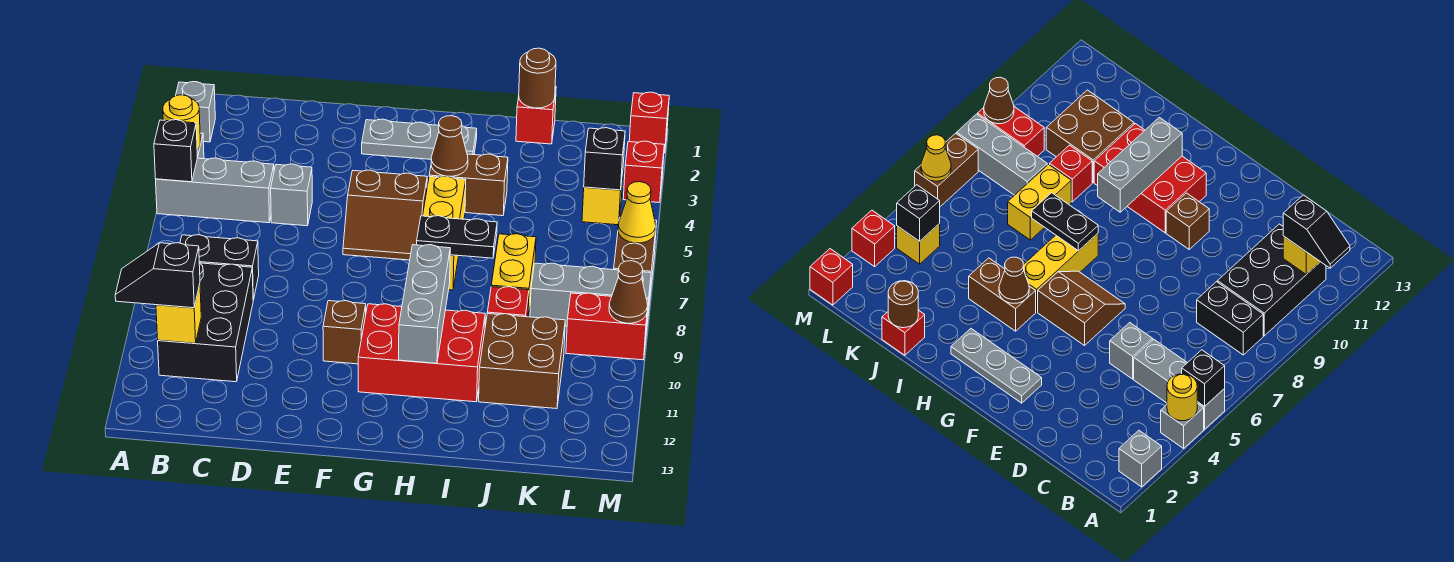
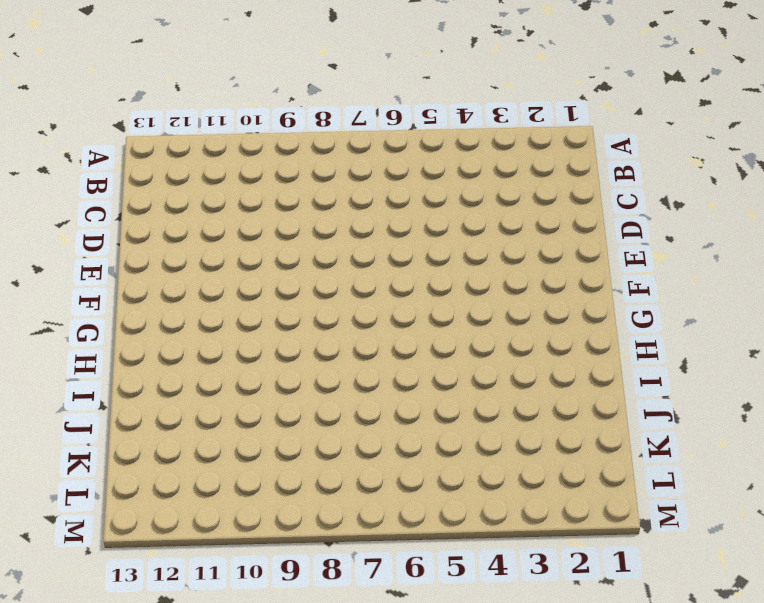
none -> grey brick A2 level 1
none -> grey brick A4 level 1
none -> grey brick A5:C5 level 1
none -> black brick B8:C8 level 1

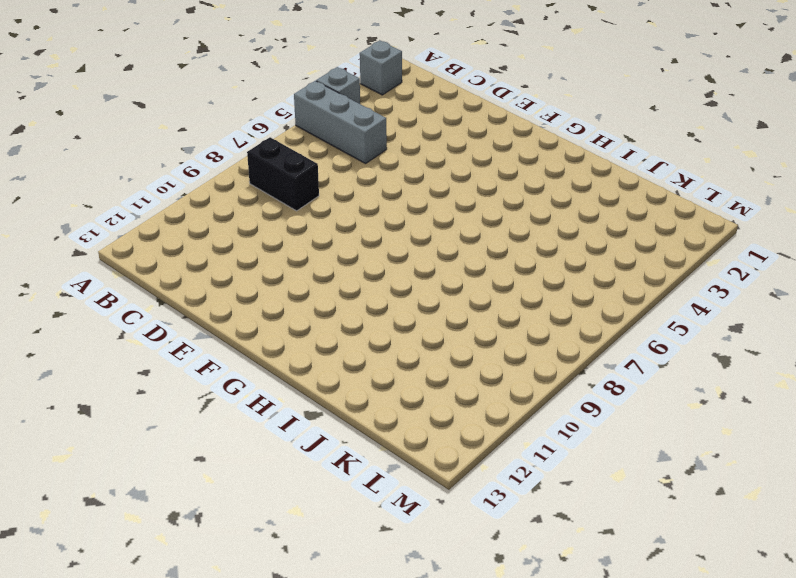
none -> black brick B9:C11 level 1
none -> grey brick D5 level 1
none -> grey plate F2:H2 level 1
none -> brown slope F5:G6 level 1 top 5

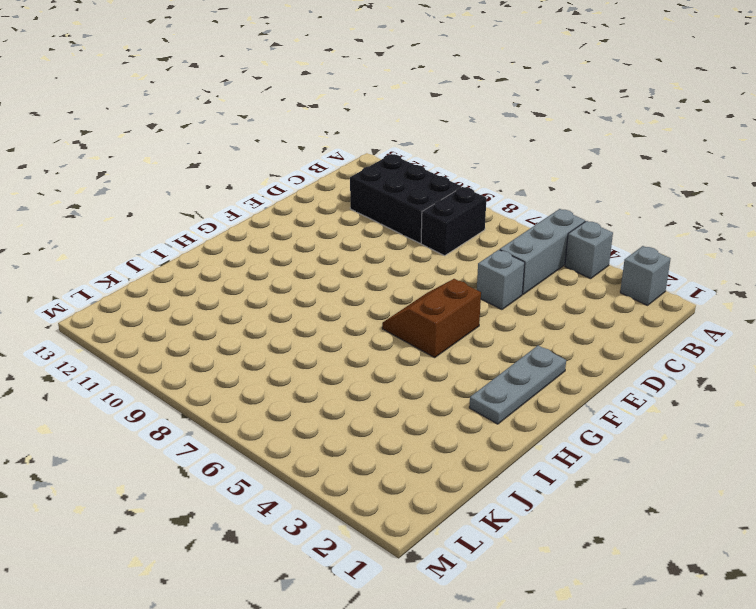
none -> brown brick F10 level 1
none -> red brick G10:I11 level 1
none -> brown brick H4:I4 level 1
none -> yellow brick H5:H7 level 1

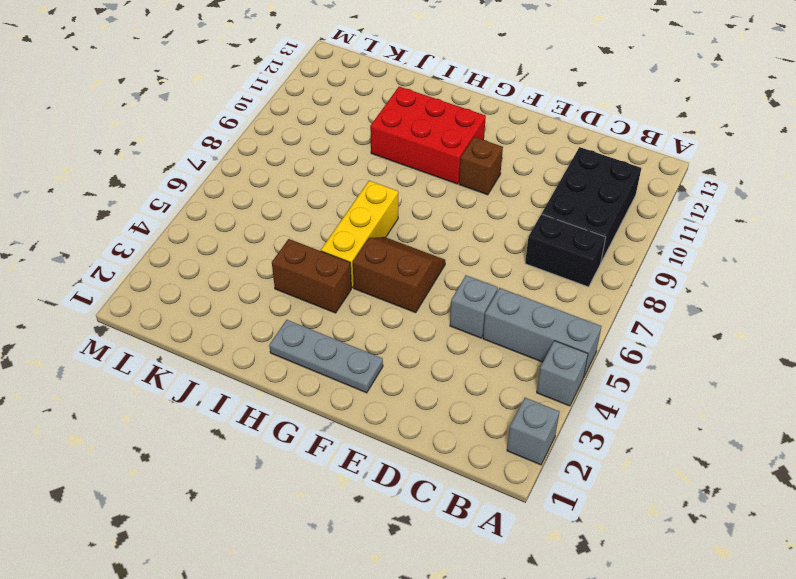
none -> red brick J1 level 1
none -> yellow brick J7:J8 level 1
none -> red brick J9 level 1
none -> brown brick J10:K11 level 1

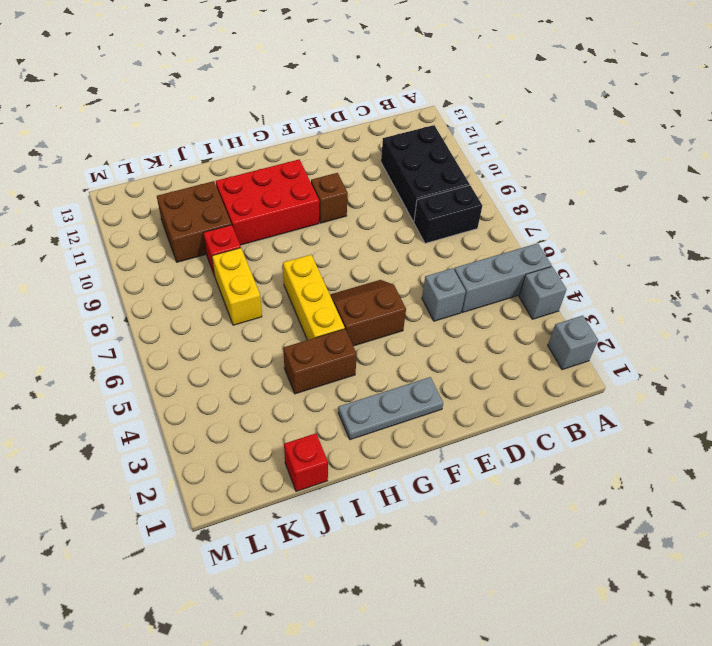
none -> grey brick K8:M8 level 1
none -> yellow brick L4 level 1
none -> red brick L9:M9 level 1
none -> red brick M1 level 1

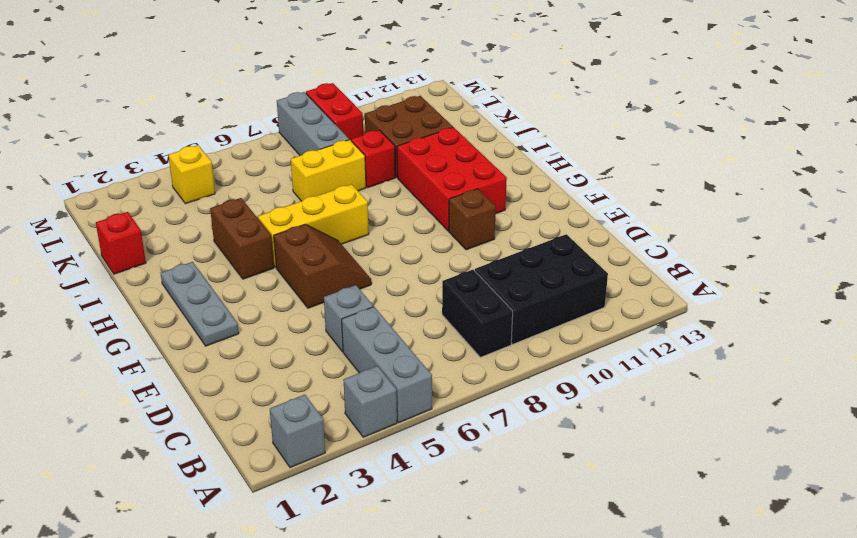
none -> red brick M1 level 1
none -> red brick M3 level 1
none -> brown brick M6:M7 level 1
none -> yellow round brick A4 level 2

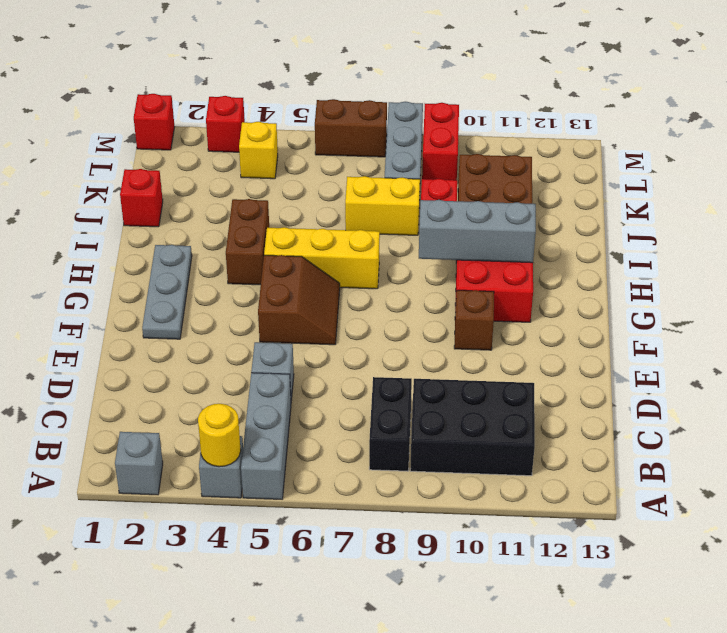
none -> black brick A5 level 2
none -> yellow brick B11 level 2
none -> brown cone H4 level 2
none -> black plate H7:I7 level 2

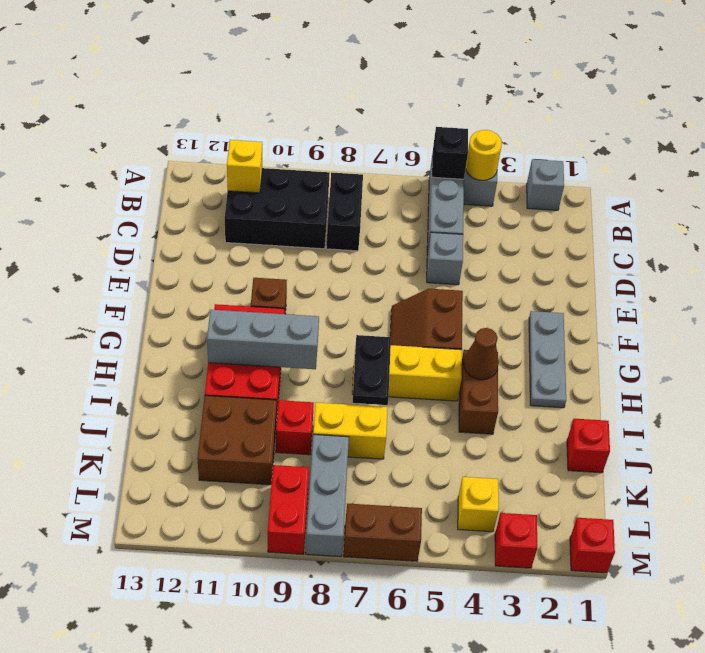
none -> brown round brick J1 level 2
none -> black brick L4 level 2
none -> yellow cone M6 level 2
none -> brown cone M9 level 2

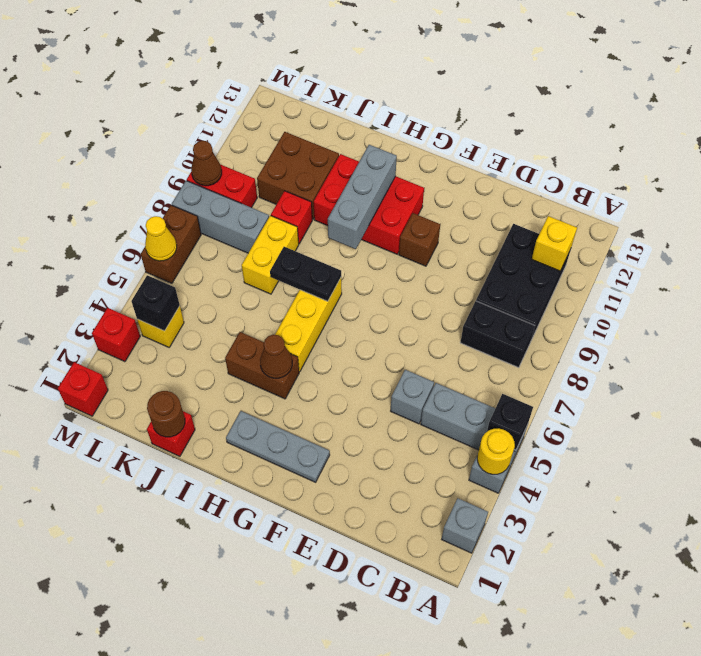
none -> brown slope F5:G6 level 1 top 5
none -> black slope A11:B11 level 3 top B

